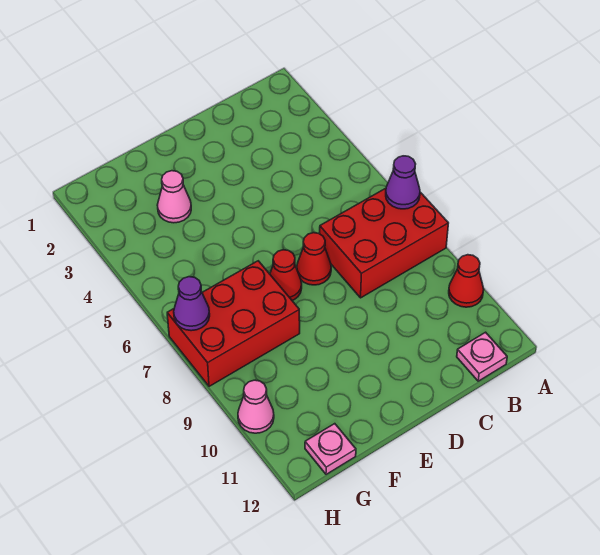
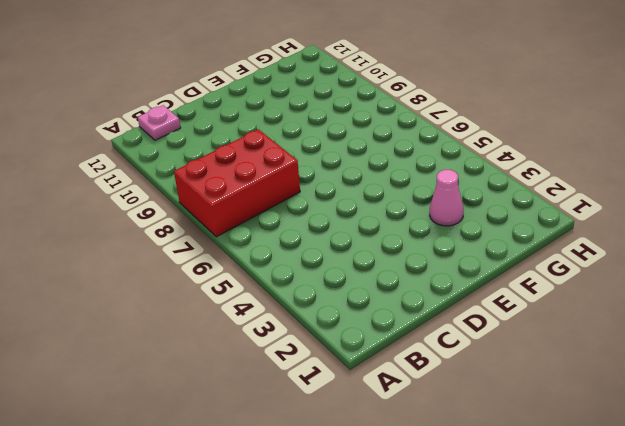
none -> red cone A10 level 1
none -> red cone D7 level 1

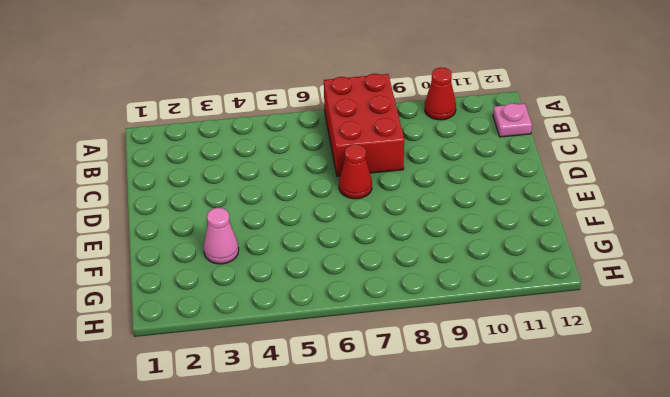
none -> red cone E7 level 1
none -> red brick F7:H8 level 1

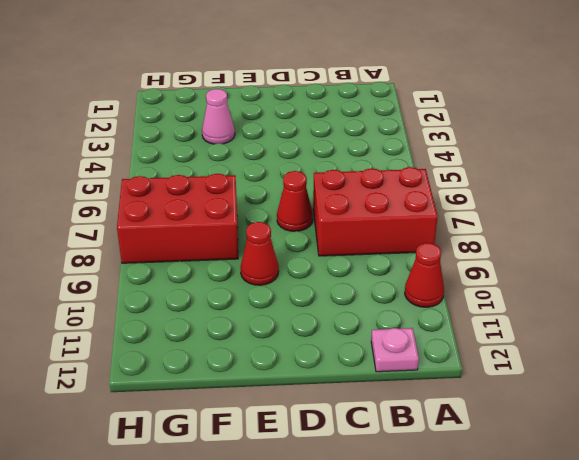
red cone E9 level 1 -> red cone E7 level 1
none -> pink plate G12 level 1
none -> pink cone H10 level 1

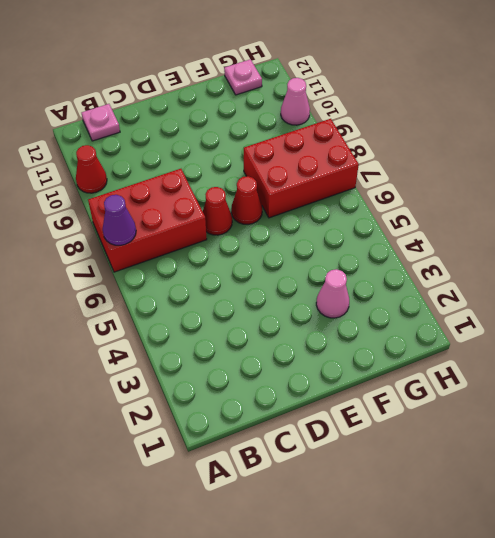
none -> purple cone H7 level 2

